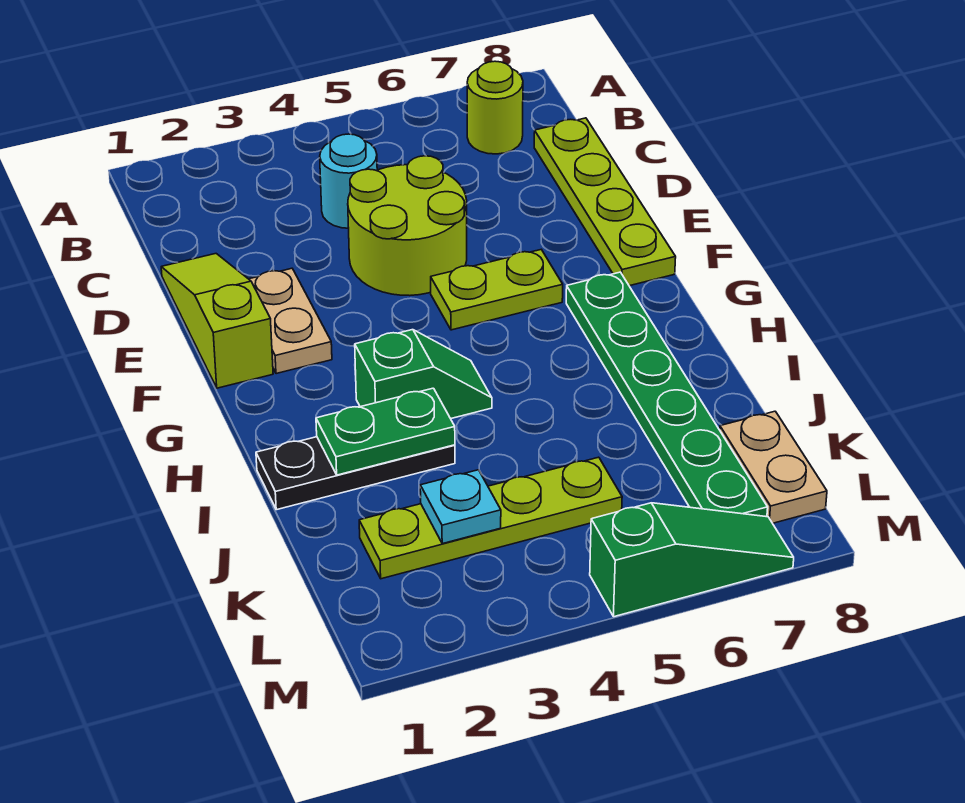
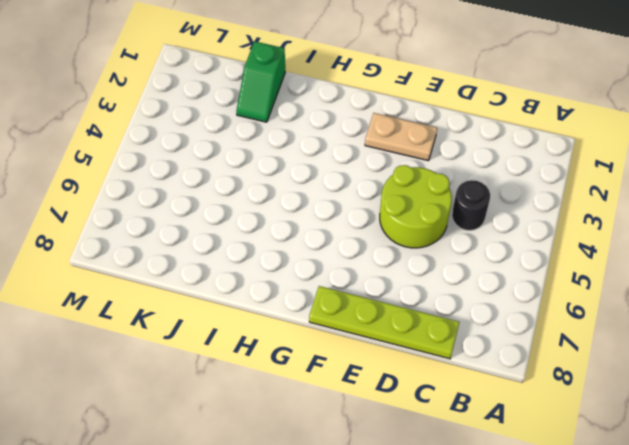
black round brick C4 level 1 -> cyan round brick C4 level 1
green slope J1:J2 level 1 top 1 -> green slope H3:H4 level 1 top 3
none -> lime round brick B7 level 1
none -> lime slope D1:F1 level 1 top F
none -> lime plate F5:F6 level 1

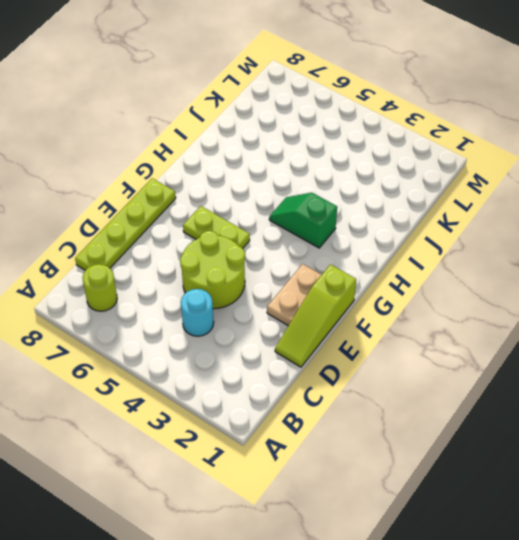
none -> green plate G7:L7 level 1
none -> black plate I1:I3 level 1
none -> lime plate K2:K5 level 1

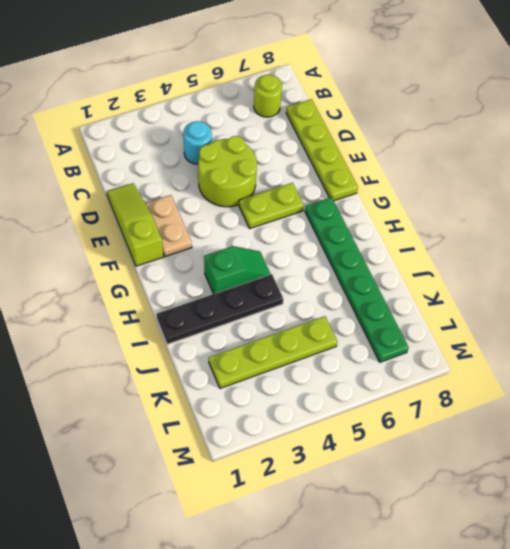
black plate I1:I4 level 1 -> black plate I1:I3 level 1
none -> tan plate K8:L8 level 1
none -> green slope M5:M7 level 1 top 5
none -> green plate I2:I3 level 2

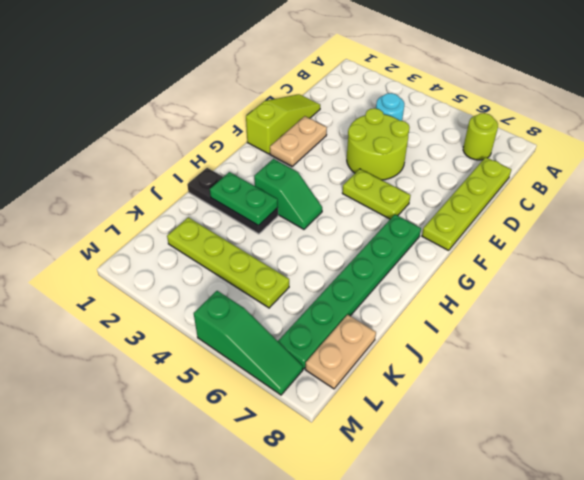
none -> cyan plate K3 level 2

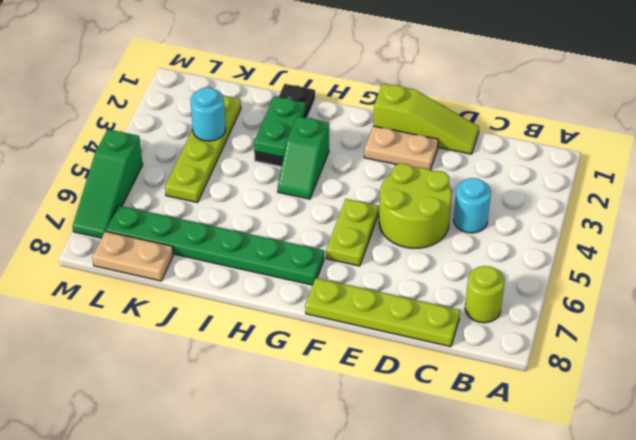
cyan round brick K3 level 2 -> cyan plate K3 level 2

